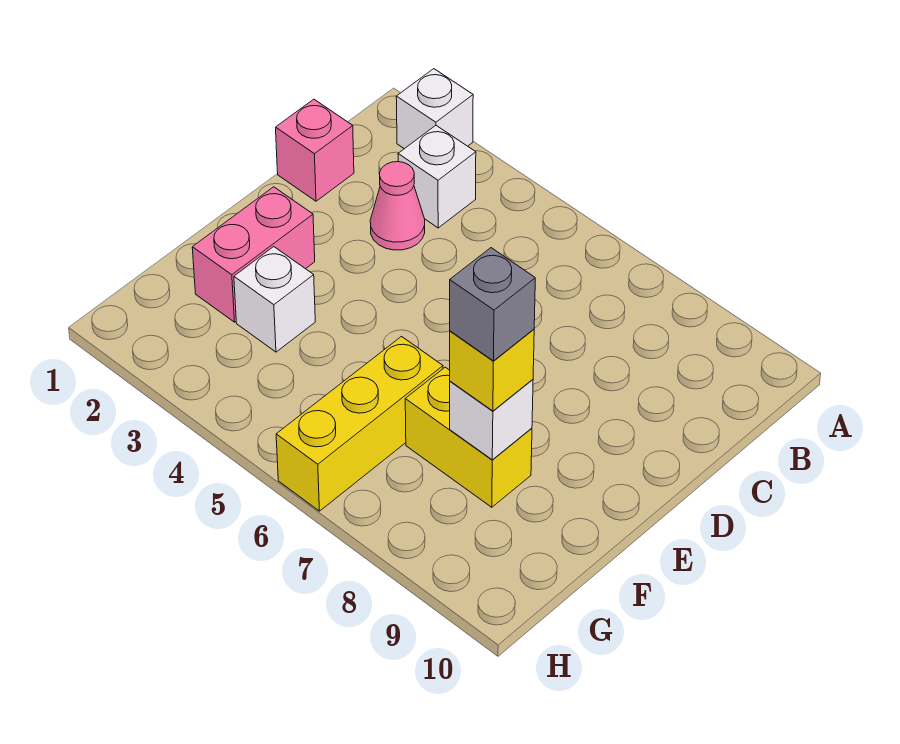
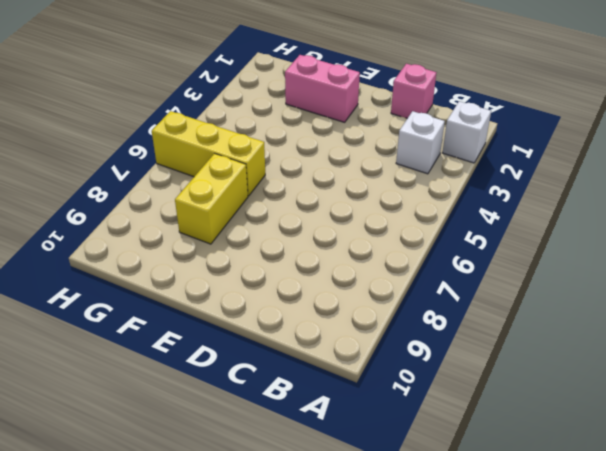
none -> pink cone C3 level 1
none -> white brick F3 level 1

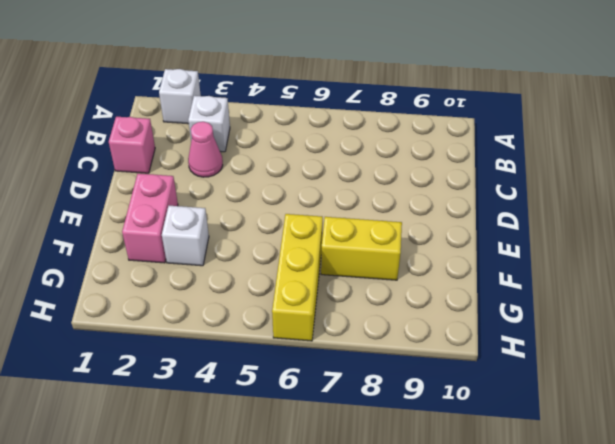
none -> white brick F8 level 2
none -> yellow brick F8 level 3

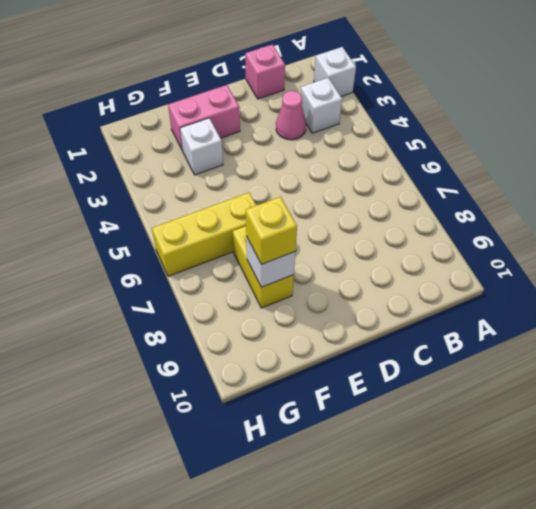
none -> grey brick F8 level 4

